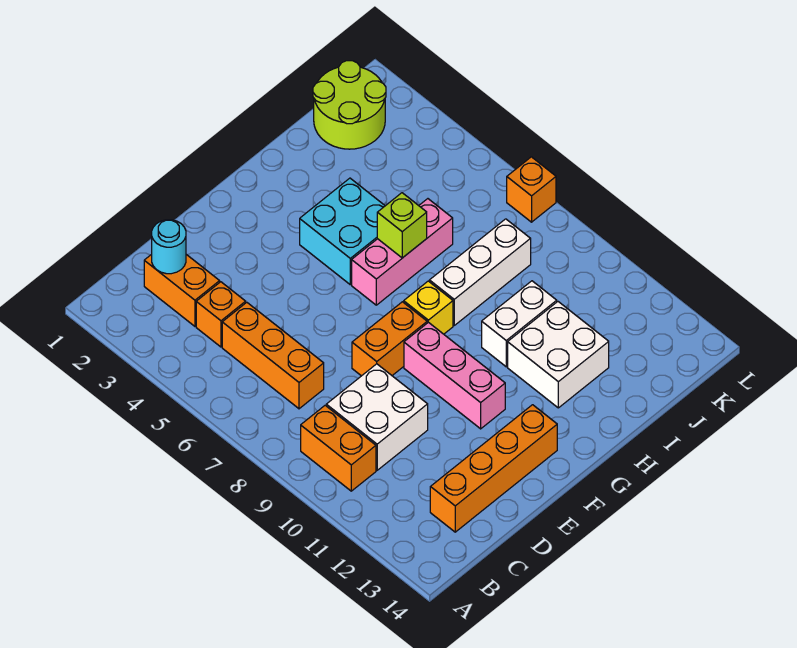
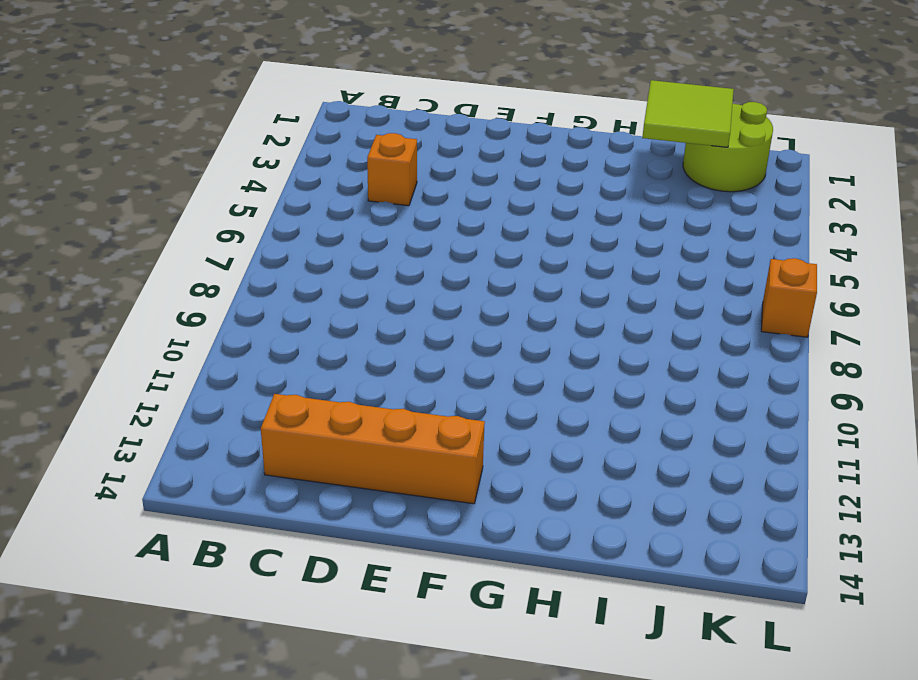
lime tile I1:J2 level 2 -> none
none -> orange brick B9:B10 level 1
none -> orange brick C2:C3 level 1
none -> orange brick C5:C7 level 1

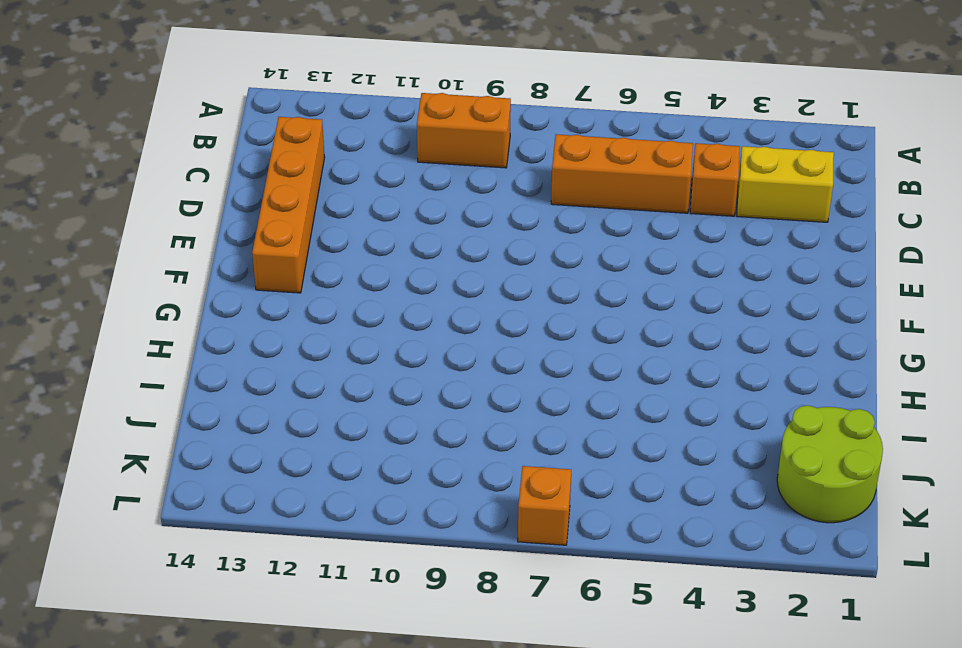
yellow brick C2:C3 level 1 -> orange brick C2:C3 level 1
none -> white brick C9:D10 level 1
none -> orange brick E8:F8 level 1
none -> pink brick F9:F11 level 1

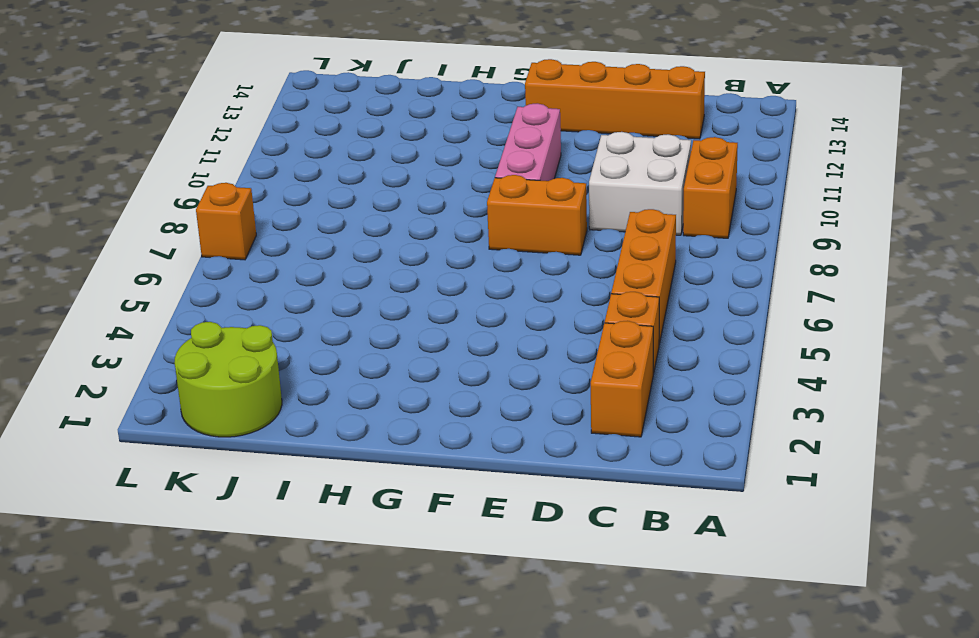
none -> cyan brick G4:H5 level 1
none -> pink brick G6:I6 level 1
none -> yellow brick G8 level 1

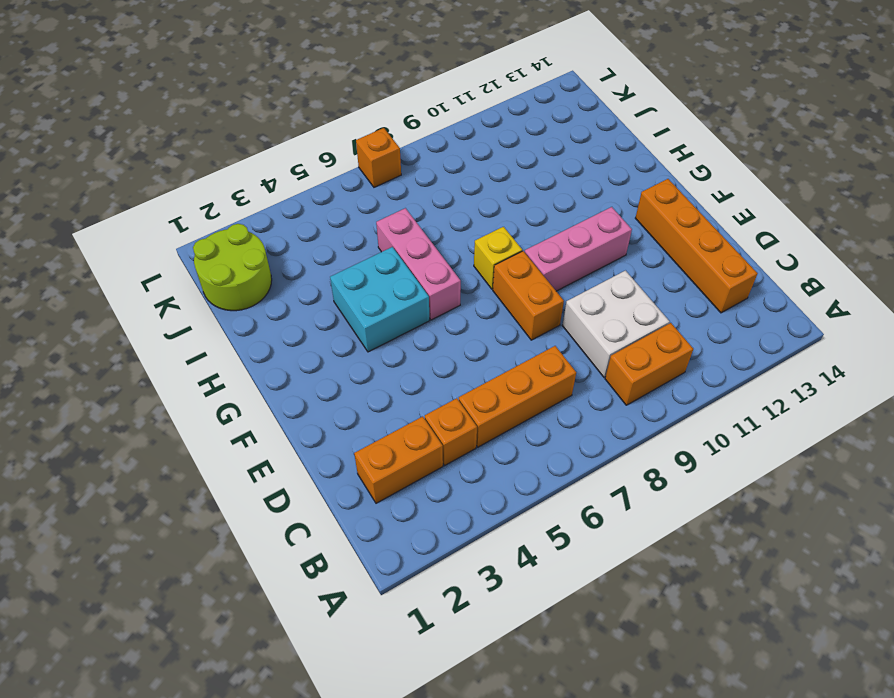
none -> white brick H8:J8 level 1
none -> white brick H10:I10 level 1
none -> white brick H11:I12 level 1

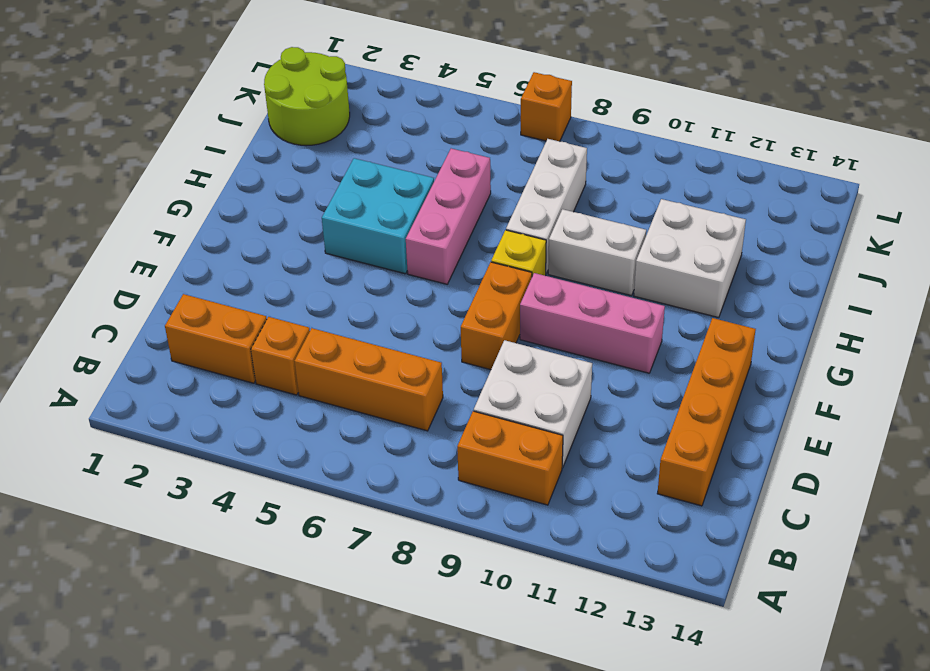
white brick H9:H10 level 1 -> white brick H10:I10 level 1
none -> cyan round brick C2 level 2
none -> lime brick H6 level 2

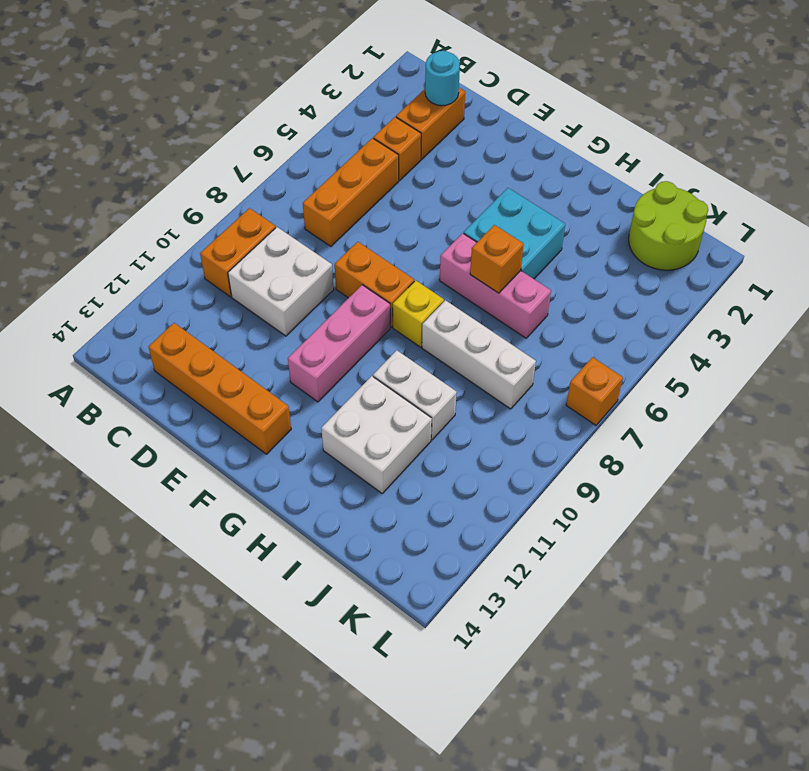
orange brick H6 level 2 -> lime brick H6 level 2

